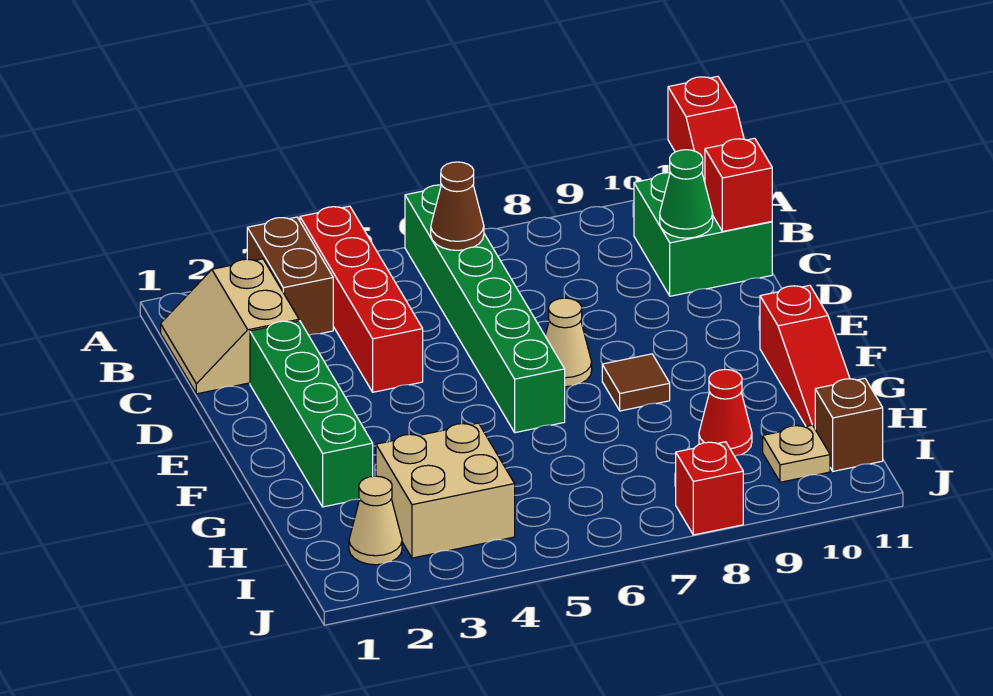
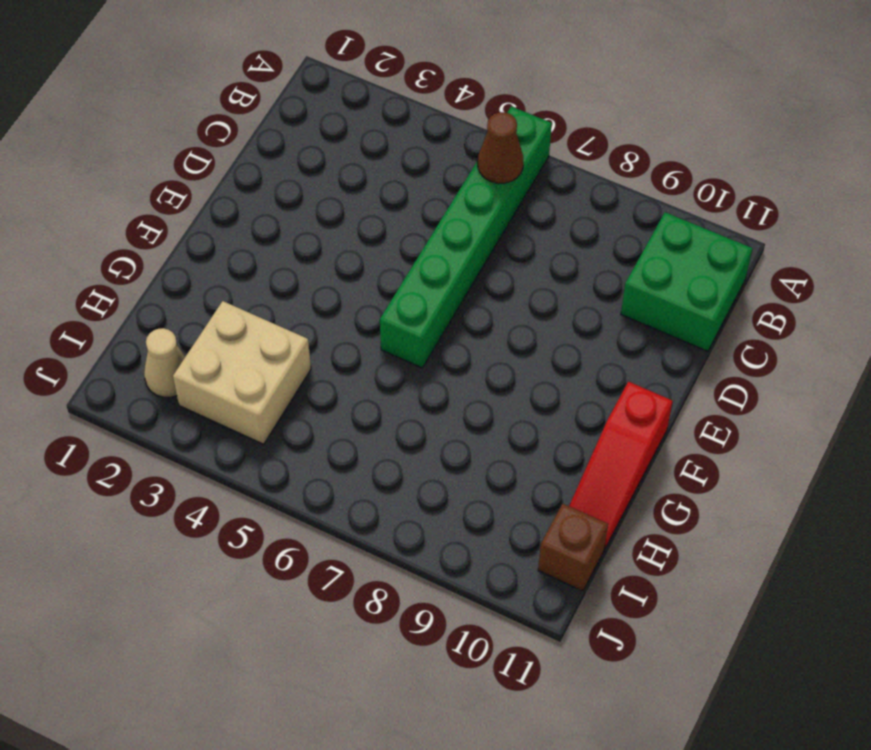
none -> brown brick A3:B3 level 1
none -> red brick A4:D4 level 1
none -> tan slope B1:C2 level 1 top 2

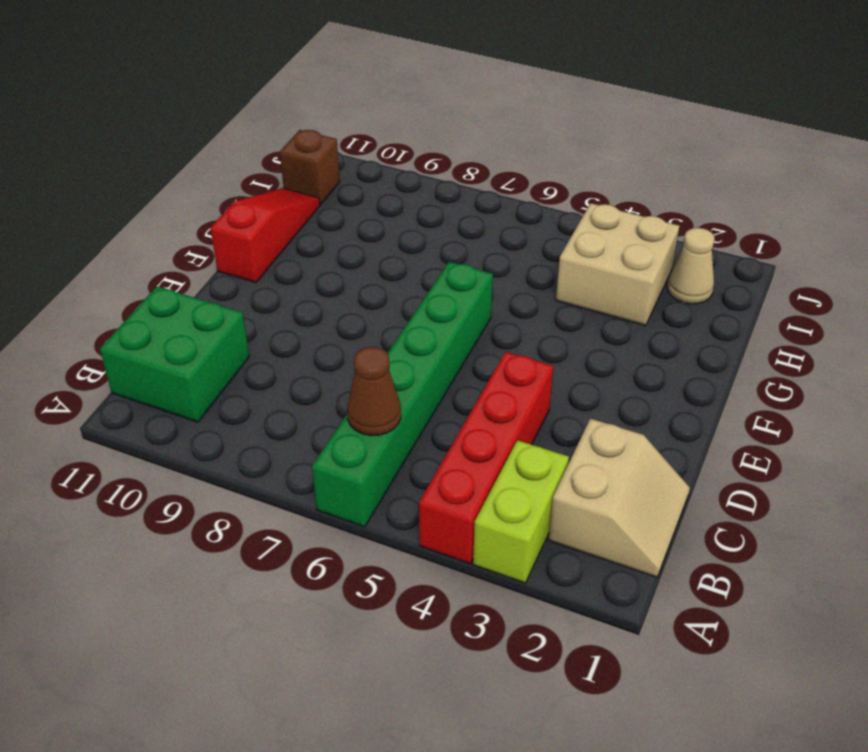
lime brick A3:B3 level 1 -> brown brick A3:B3 level 1
none -> green brick D2:G2 level 1
none -> tan cone E7 level 1
none -> brown tile F8 level 1

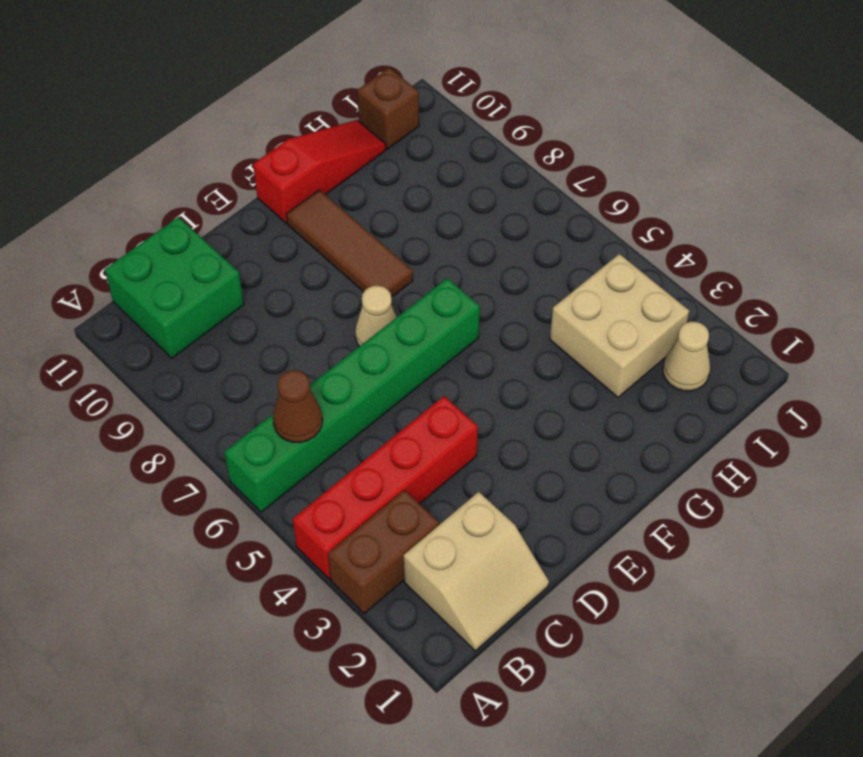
brown tile F8:F10 level 1 -> brown tile F8 level 1
none -> green brick D2:G2 level 1
none -> red cone H9 level 1
none -> tan plate I10 level 1

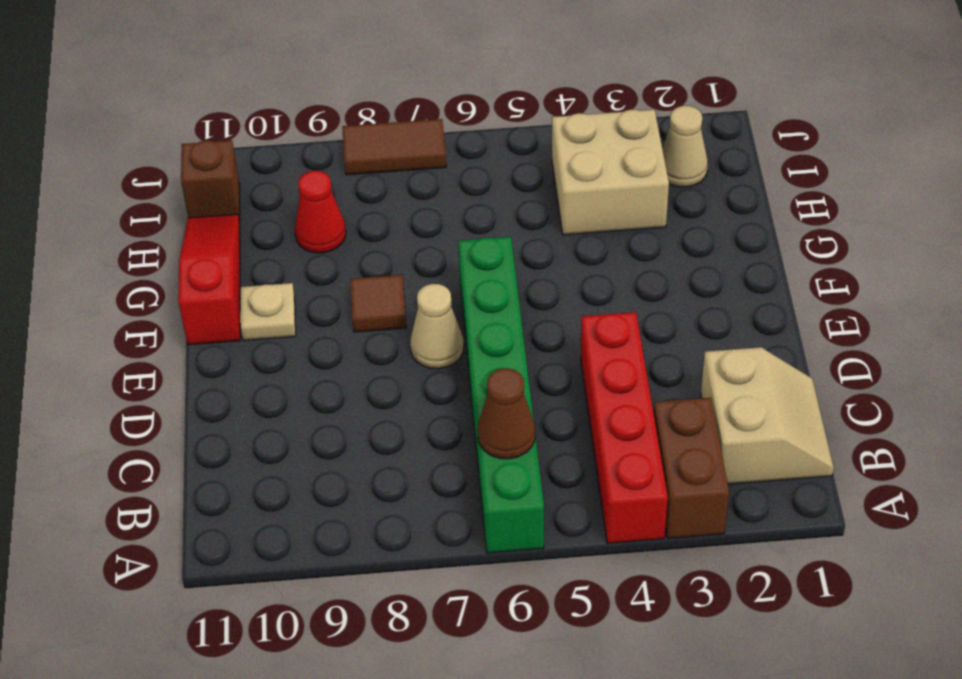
tan plate F10 level 1 -> tan plate I10 level 1
brown tile J7:J8 level 1 -> red brick J8 level 1
none -> green brick B10:C11 level 1
none -> green brick D2:G2 level 1
none -> red slope A11:B11 level 2 top A

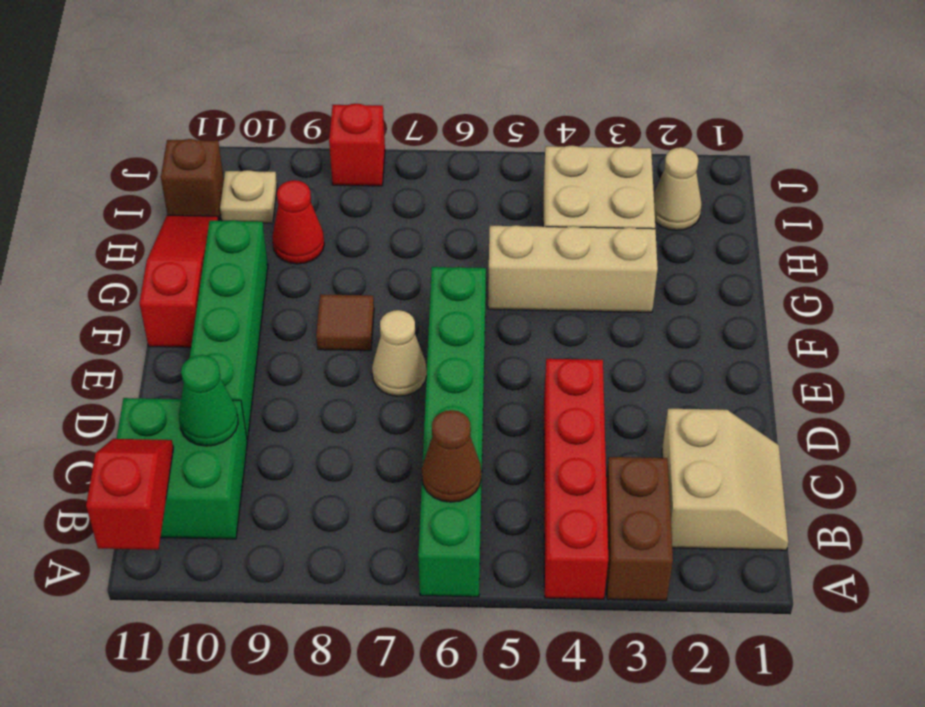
green brick D10:G10 level 1 -> green brick D2:G2 level 1
tan brick G3:G5 level 1 -> none
none -> red brick C11 level 2

